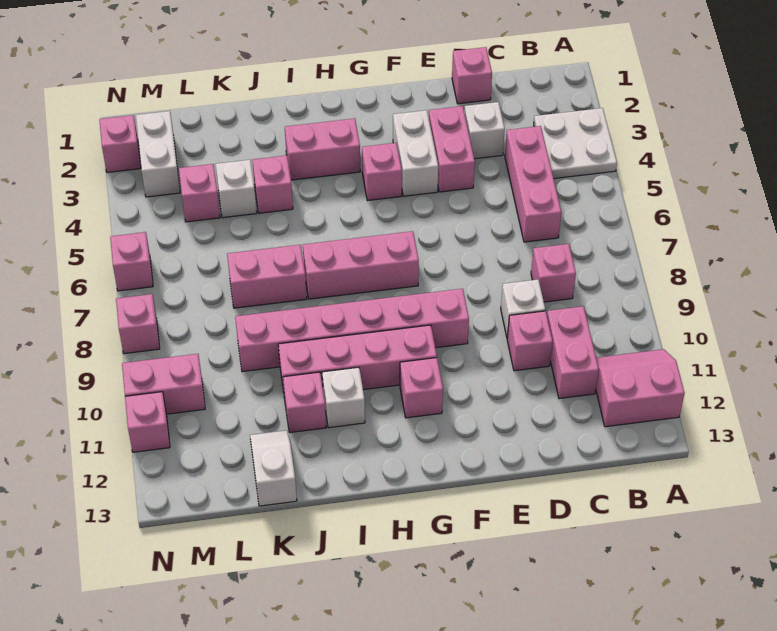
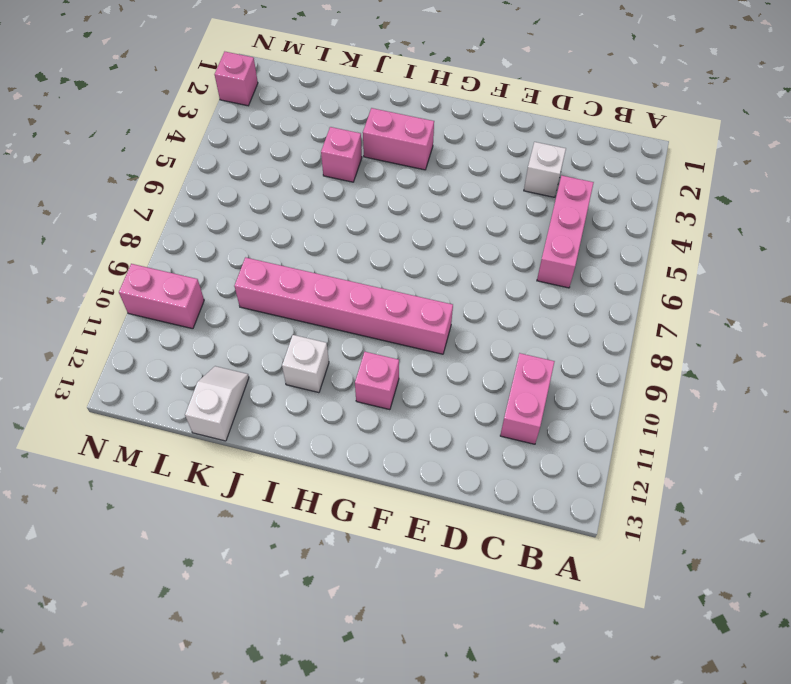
none -> white plate A3:B4 level 1
none -> pink slope A11:B12 level 1 top 12
none -> pink brick C8 level 1
none -> pink brick D1 level 1

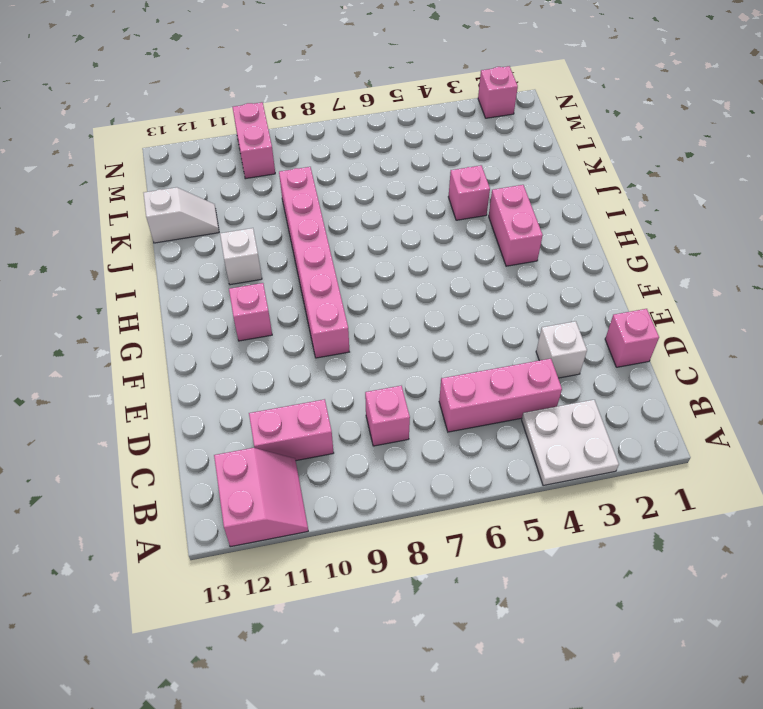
none -> white brick D9 level 1
none -> pink brick D10 level 1
none -> pink brick E3:E4 level 1
none -> white brick F3:F4 level 1

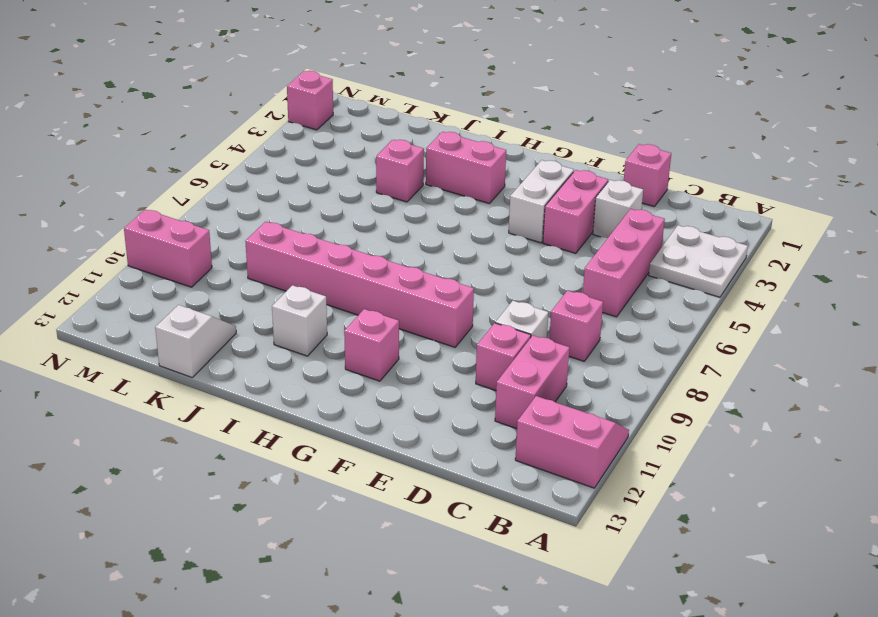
none -> pink brick G4 level 1
none -> pink brick G7:I7 level 1
none -> pink brick G10:J10 level 1
none -> pink brick J7:K7 level 1

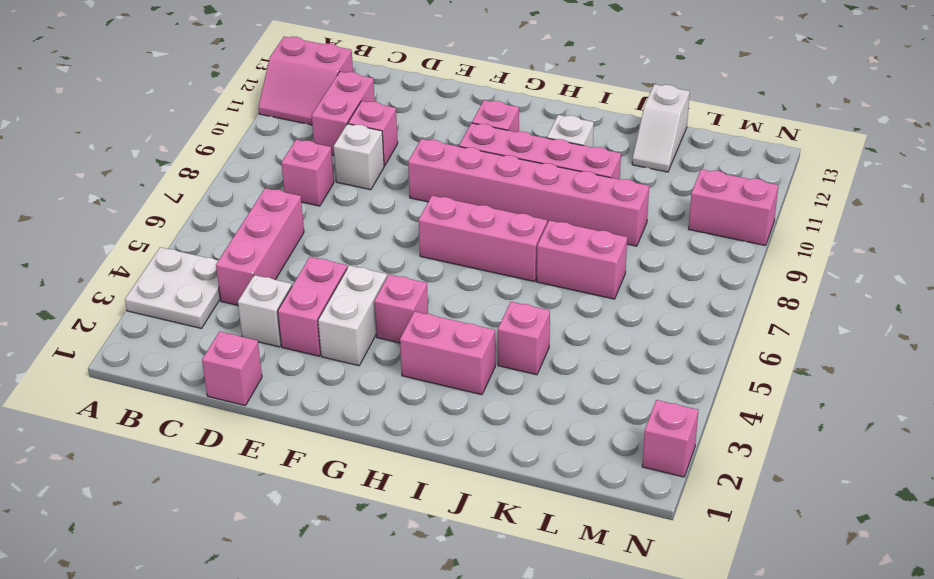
none -> pink brick J11 level 1
none -> white brick K4 level 1
none -> pink brick L4 level 1
none -> white brick M2:M3 level 1

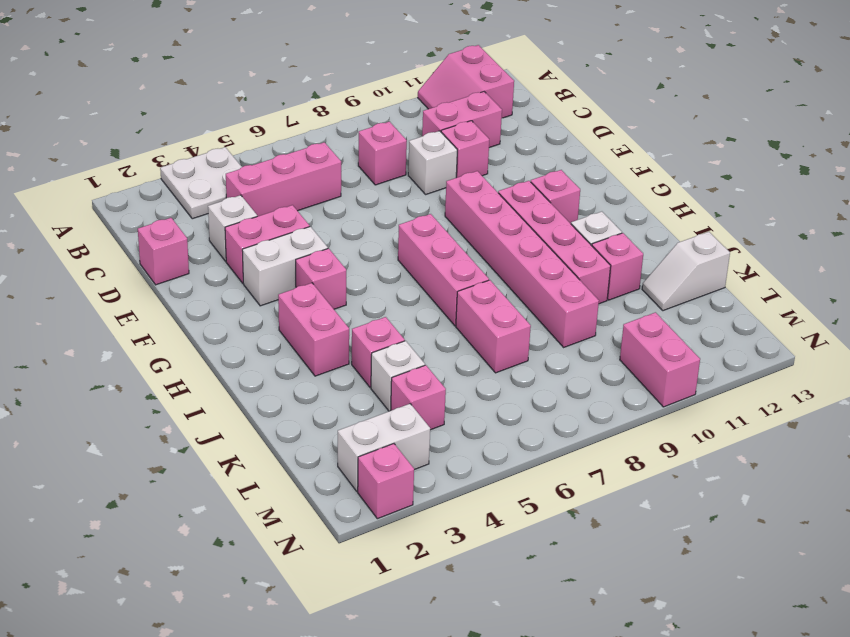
none -> pink brick N6 level 1
none -> pink brick N8 level 1
none -> pink brick N11 level 1

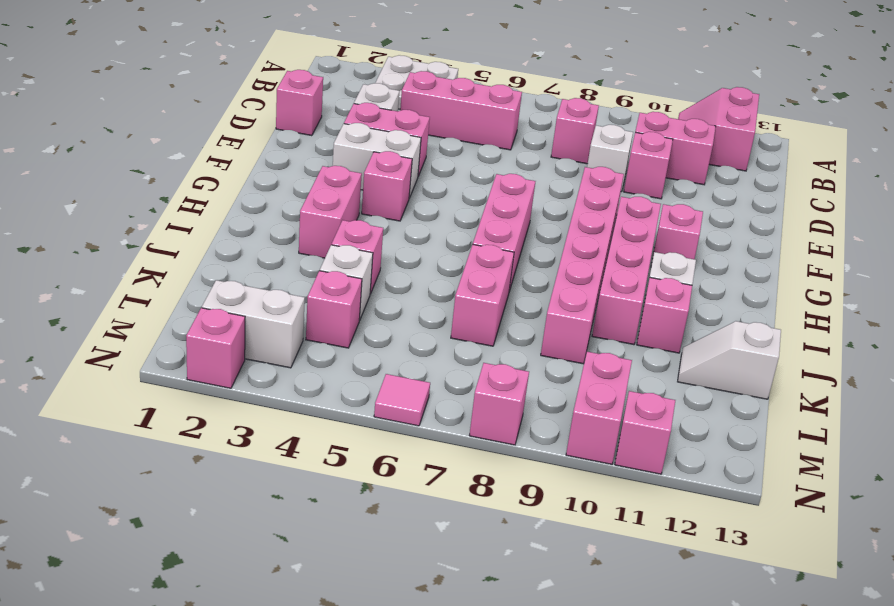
pink tile N6 level 1 -> pink brick N6 level 1

